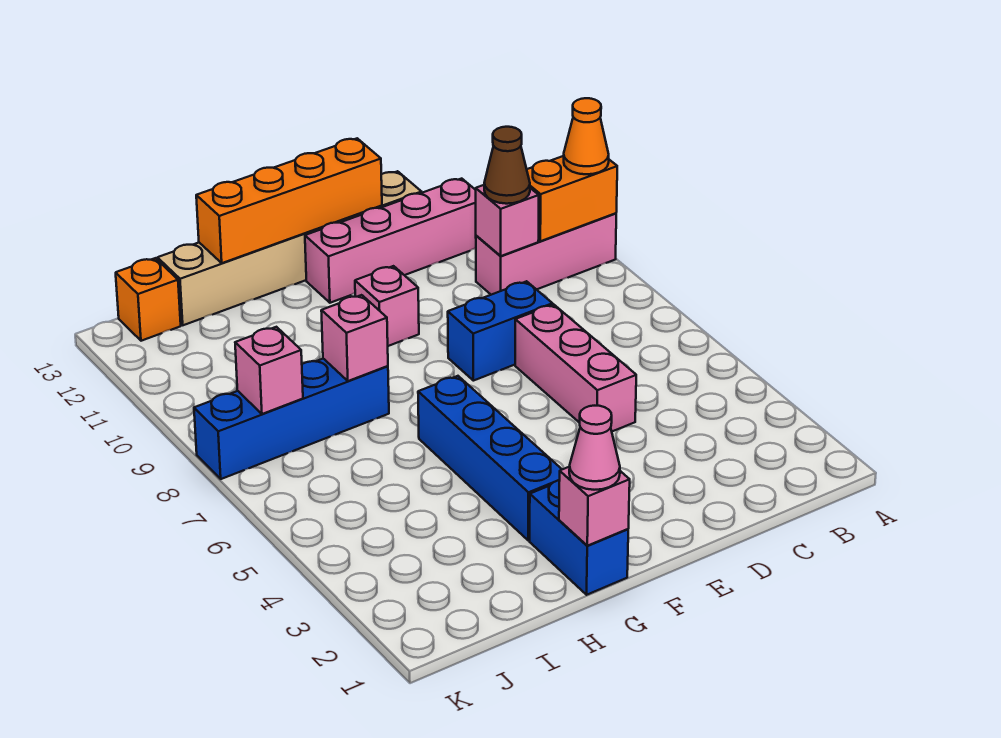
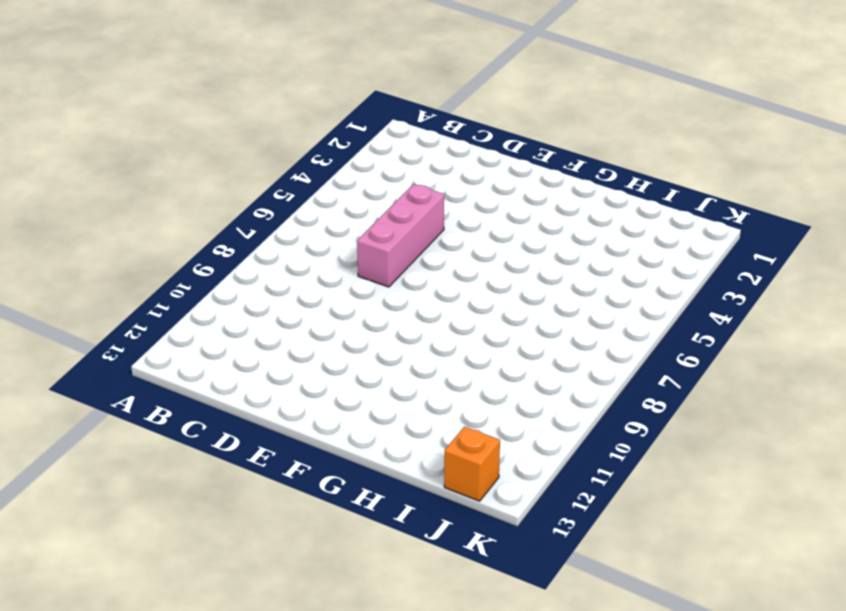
none -> pink brick A10:C10 level 1
none -> pink brick C12:F12 level 1
none -> blue brick D8:E8 level 1

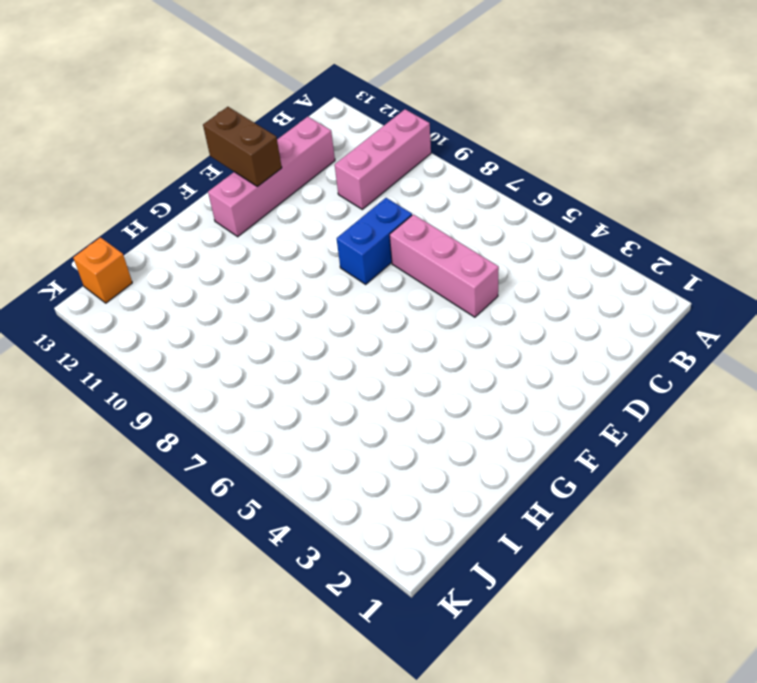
brown brick E12:E13 level 2 -> orange brick E13:H13 level 2
none -> tan brick D13:I13 level 1
none -> pink brick F10 level 1
none -> blue brick G1:G2 level 1

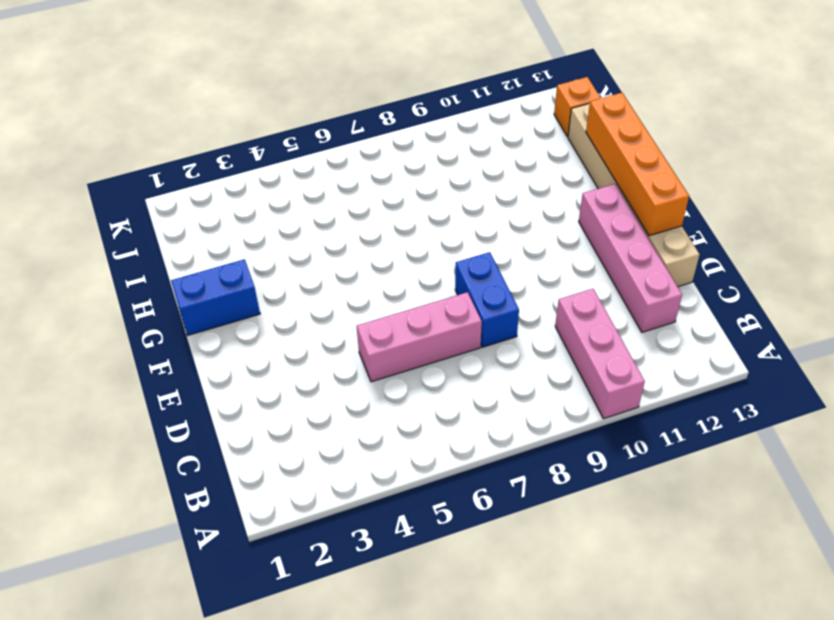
none -> pink brick F10 level 1
none -> blue brick G3:G6 level 1
none -> blue brick H8:K8 level 1

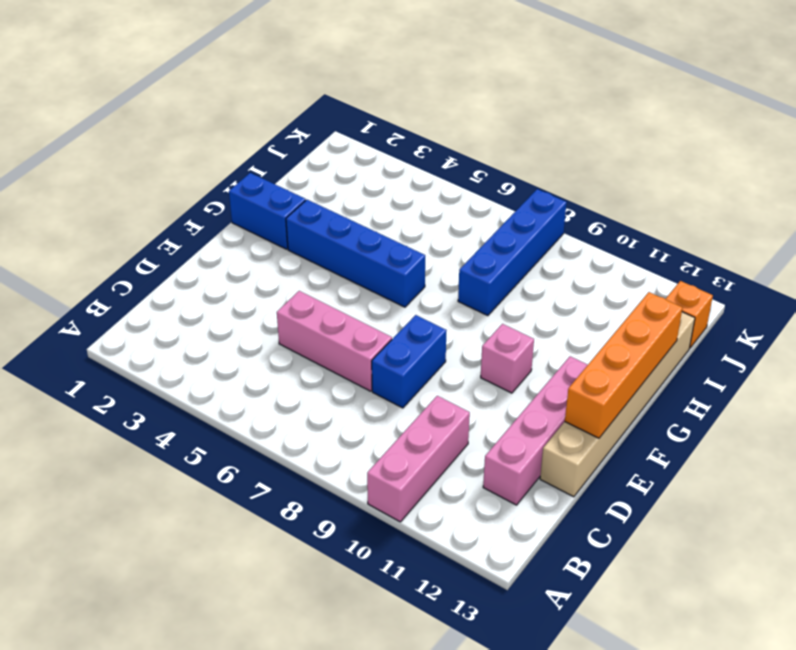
none -> orange brick A10:B10 level 2
none -> pink brick C10 level 2
none -> pink brick G1 level 2

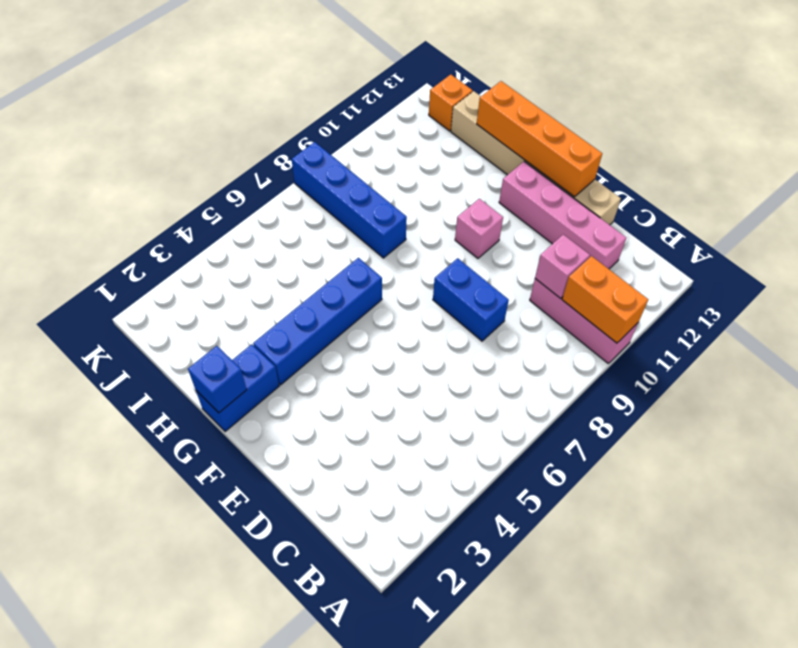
blue brick G1 level 2 -> pink brick G1 level 2
none -> pink brick D5:D7 level 1
none -> pink brick H8 level 2
none -> pink brick J8 level 2

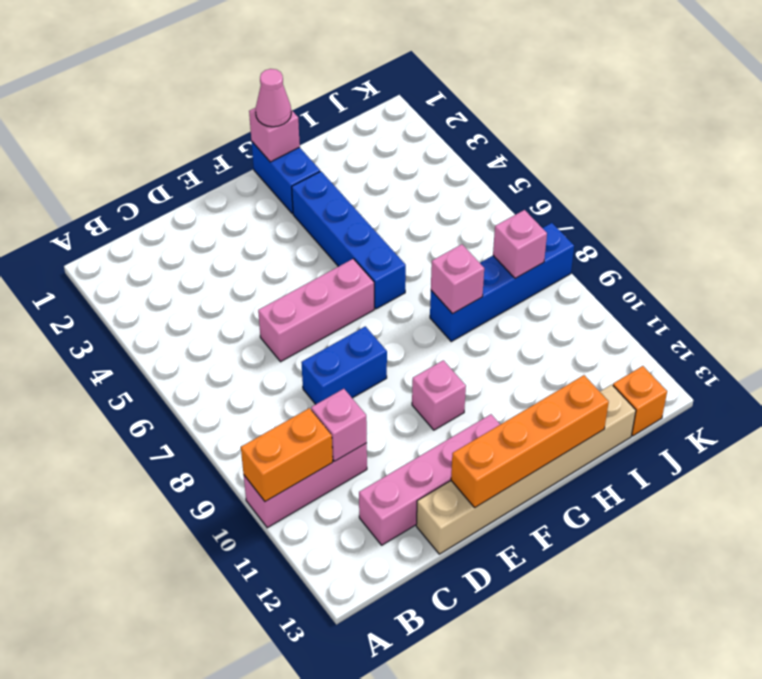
pink brick D6:F6 level 1 -> pink brick D5:D7 level 1
none -> orange cone A10 level 3
none -> brown cone C10 level 3

